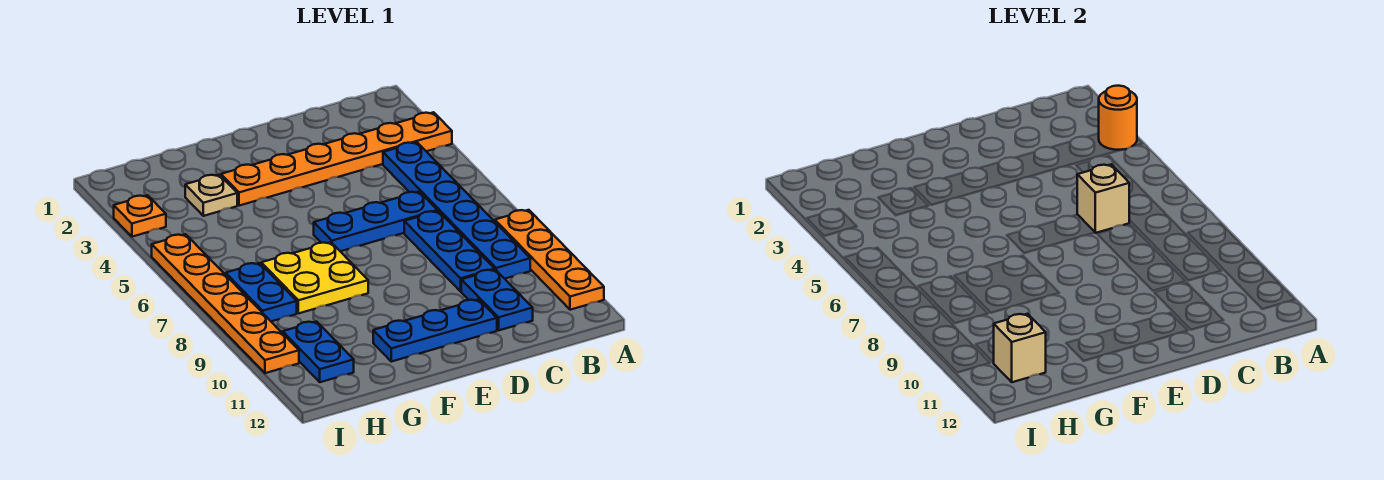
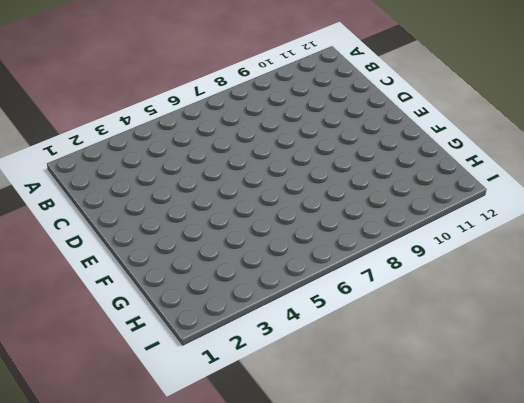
none -> orange plate A3:F3 level 1
none -> orange plate A8:A11 level 1
none -> blue plate B4:B9 level 1

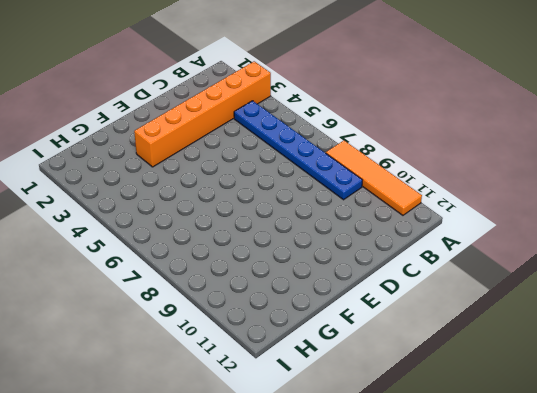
orange brick A3:F3 level 1 -> orange plate A3:F3 level 1
orange tile A8:A11 level 1 -> orange plate A8:A11 level 1
none -> blue plate C6:E6 level 1
none -> blue plate C7:C9 level 1
none -> blue plate C10:C11 level 1

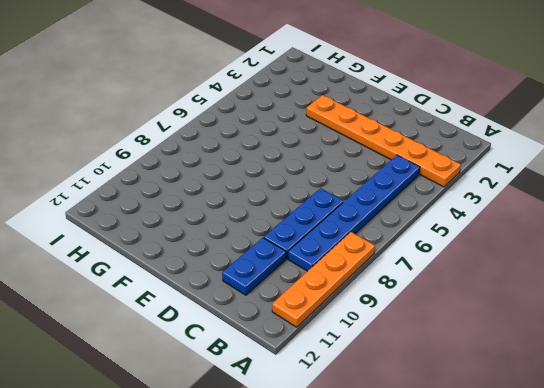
none -> blue plate C6:E6 level 1
none -> blue plate D11:F11 level 1
none -> yellow plate F7:G8 level 1

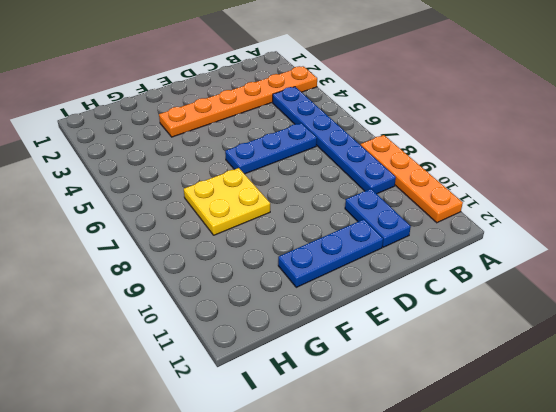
none -> blue plate C7:C9 level 1
none -> tan plate G3 level 1
none -> blue plate H7:H8 level 1

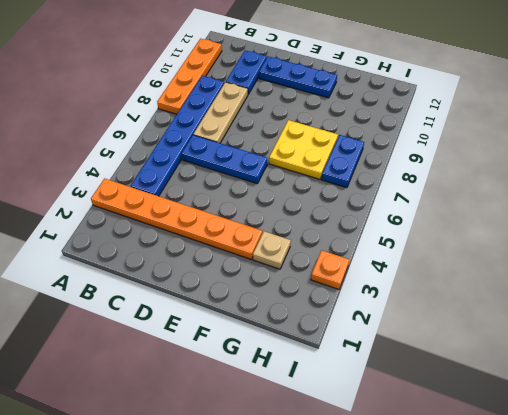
tan plate C7:C9 level 1 -> blue plate C7:C9 level 1
none -> blue plate H10:H11 level 1
none -> orange plate I5:I10 level 1
none -> orange round brick A3 level 2

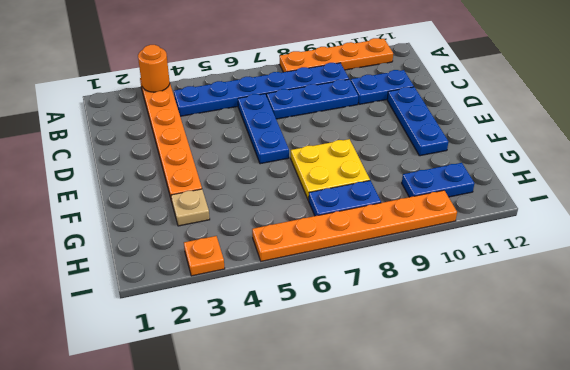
none -> tan brick C6 level 2
none -> tan brick H11 level 2

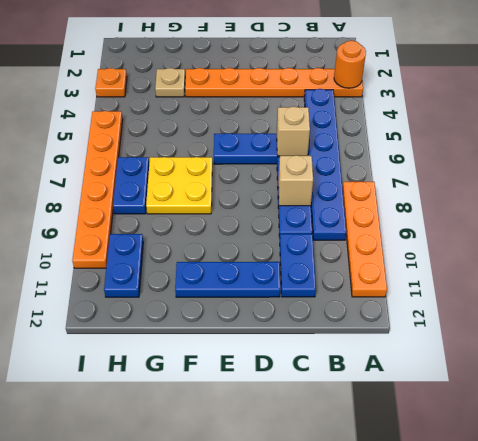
tan brick C8 level 2 -> tan brick H11 level 2

